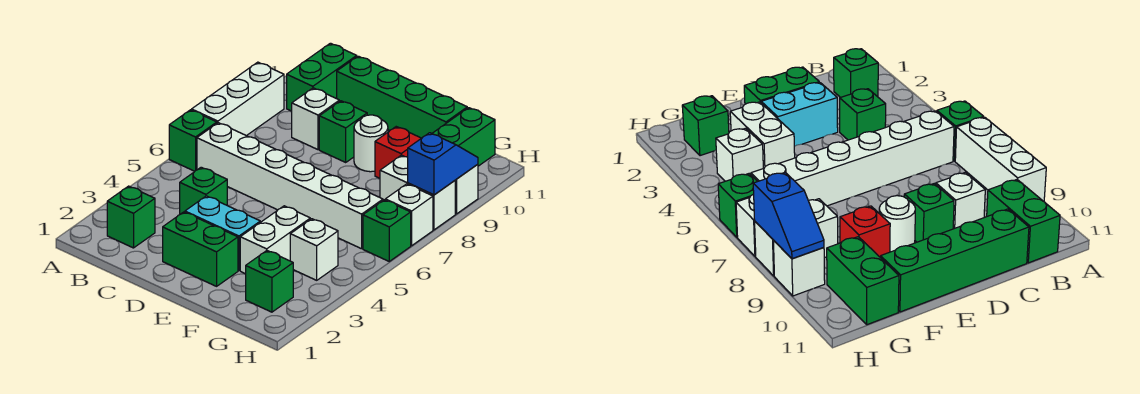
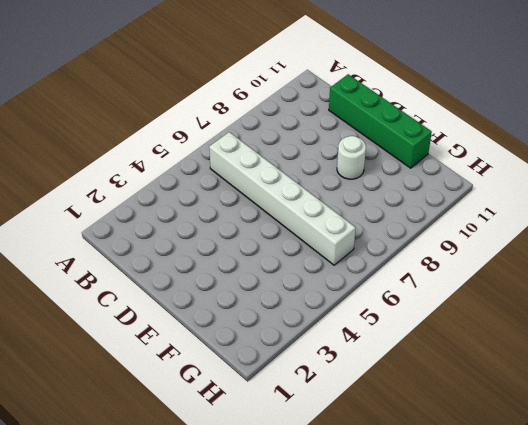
none -> green brick A6 level 1
none -> white brick A7:A9 level 1
none -> green brick B2 level 1

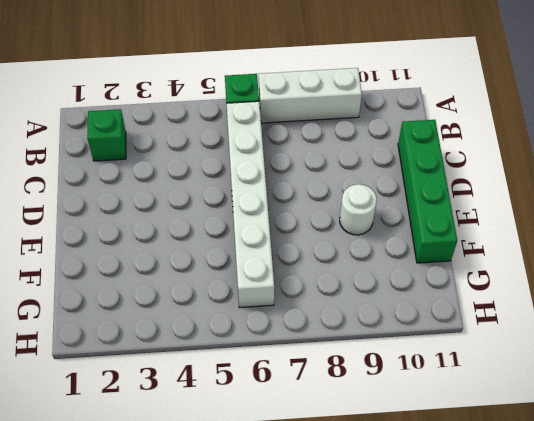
none -> green brick B10:B11 level 1
none -> green brick C4 level 1
none -> white brick C9 level 1

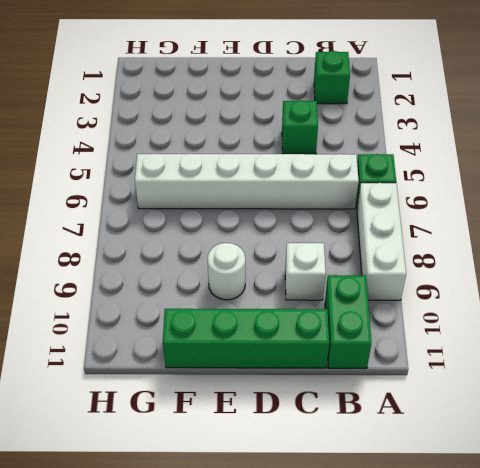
none -> green brick D2:E2 level 1
none -> cyan brick D3:E3 level 1
none -> green brick D9 level 1

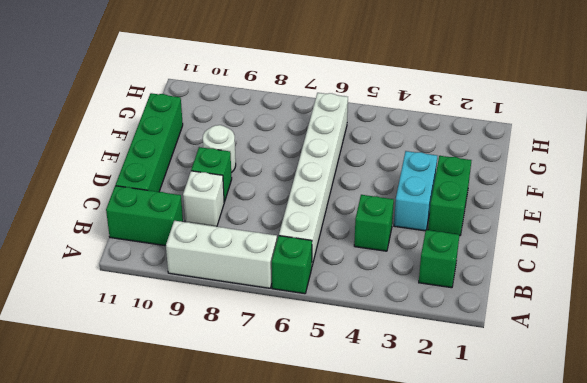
none -> white brick F3:F4 level 1
none -> red brick F9 level 1
none -> green brick G2 level 1

